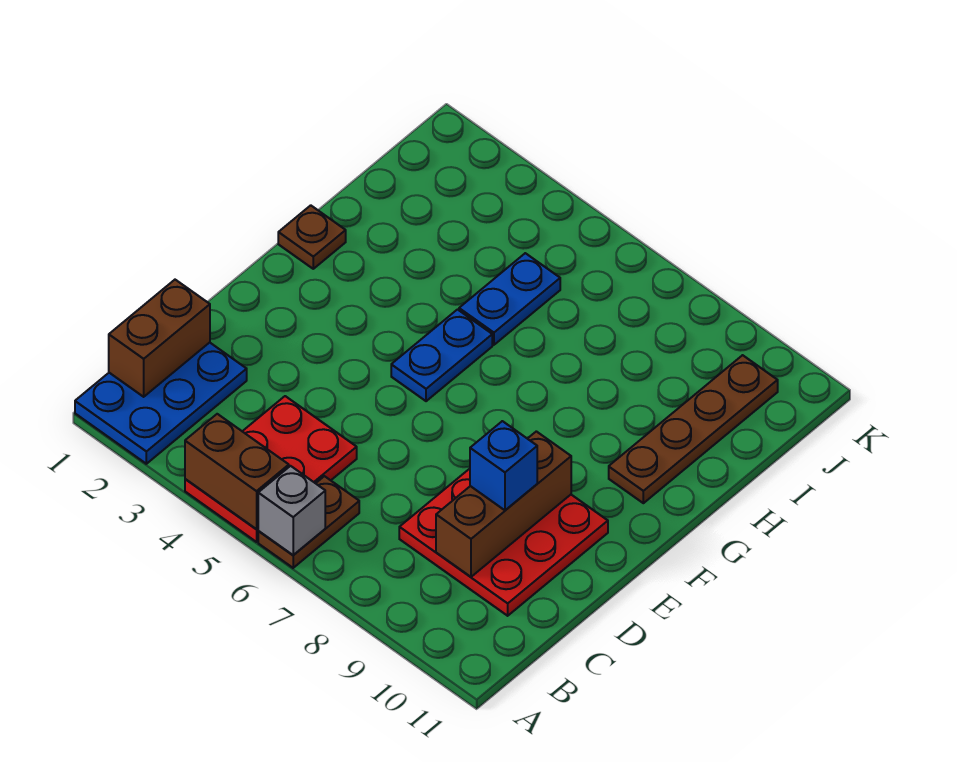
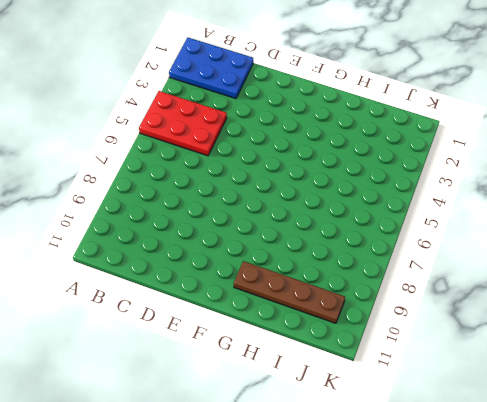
none -> brown plate A6:B6 level 1
none -> red plate C8:E10 level 1
none -> blue plate F5:G5 level 1

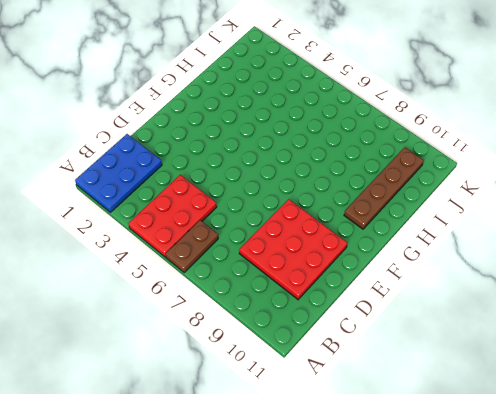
none -> blue plate F5:G5 level 1
none -> brown plate G1 level 1
none -> blue plate H5:I5 level 1

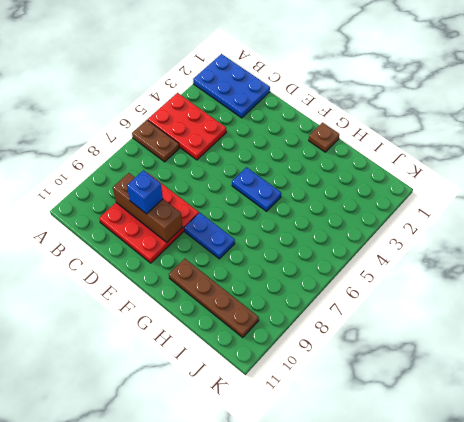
blue plate F8:G8 level 1 -> blue plate H5:I5 level 1
none -> brown brick A4:A5 level 2
none -> grey brick A6 level 2
none -> brown brick B1:C1 level 2

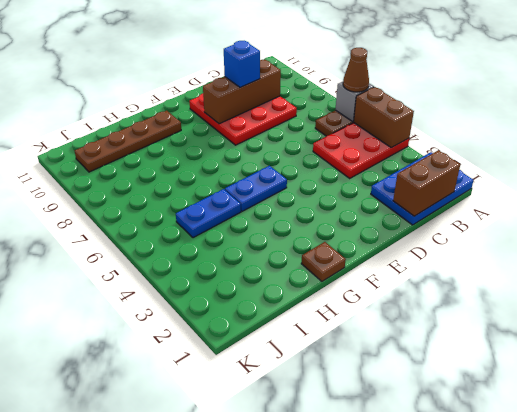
brown cone A6 level 3 -> none

